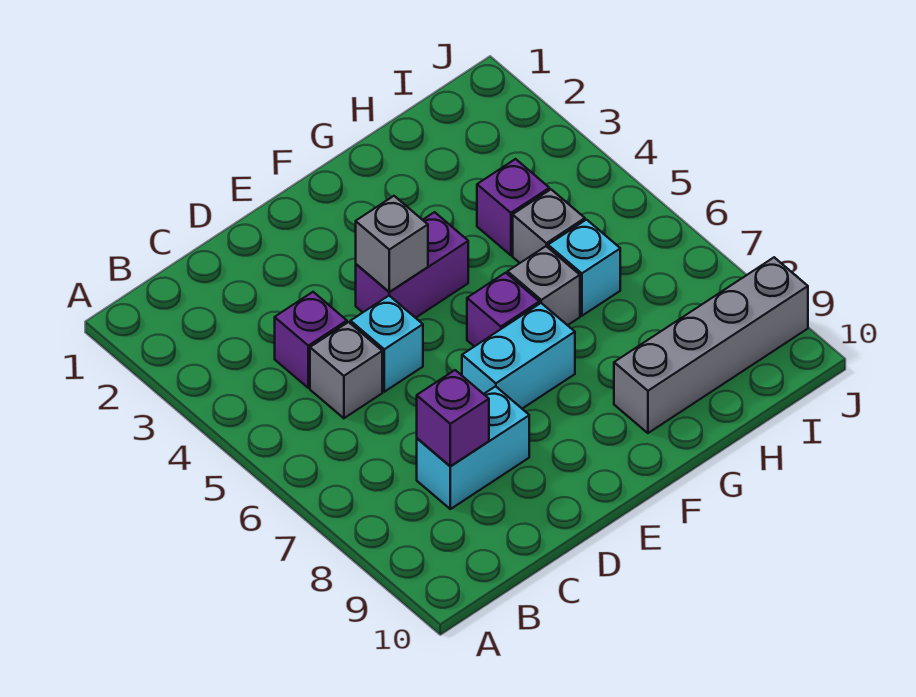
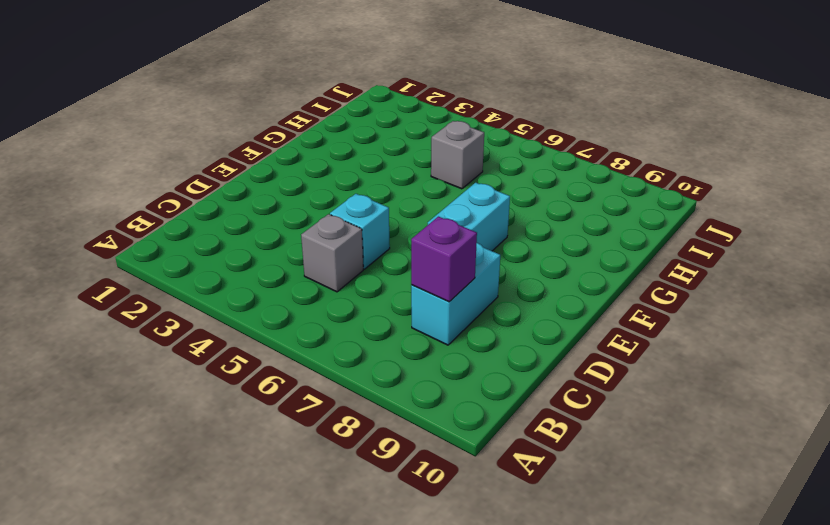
none -> purple brick C4 level 1
none -> purple brick E4:F4 level 1
none -> purple brick F6 level 1

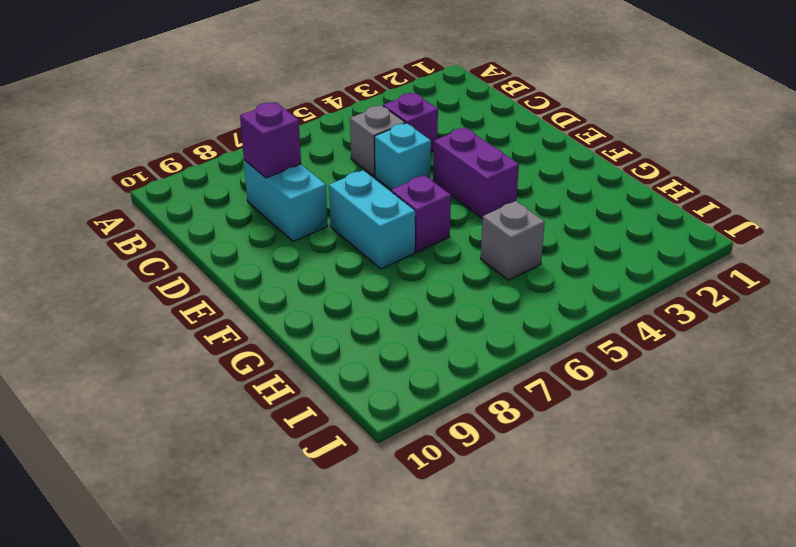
none -> grey brick G6 level 1
none -> grey brick G9:J9 level 1
none -> purple brick H4 level 1

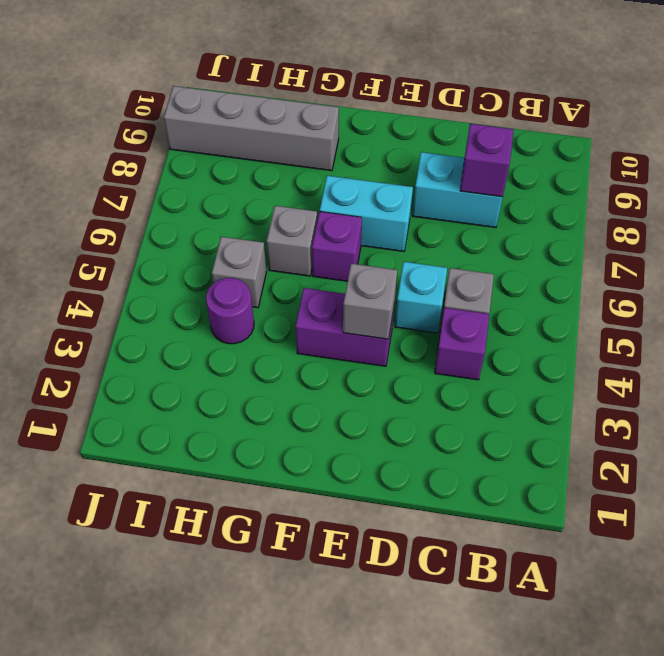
purple round brick H4 level 1 -> purple brick H4 level 1
none -> cyan brick H6 level 1

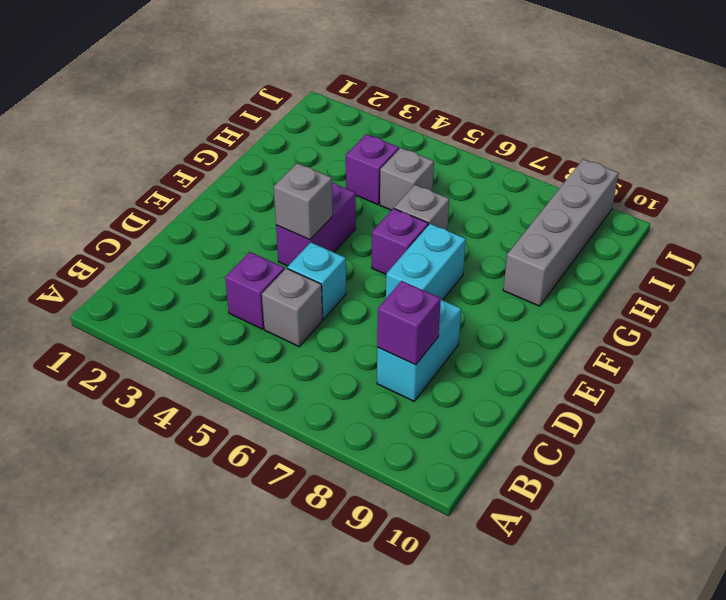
none -> cyan brick H6 level 1

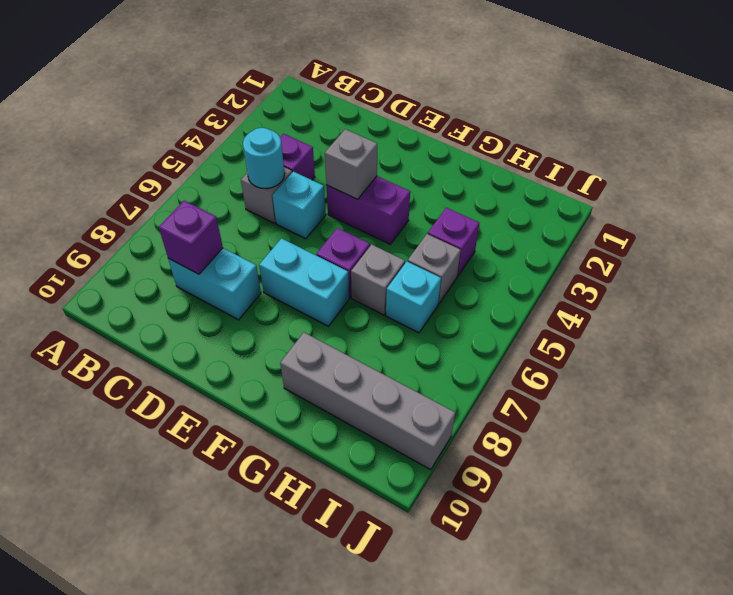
cyan round brick C5 level 2 -> none

